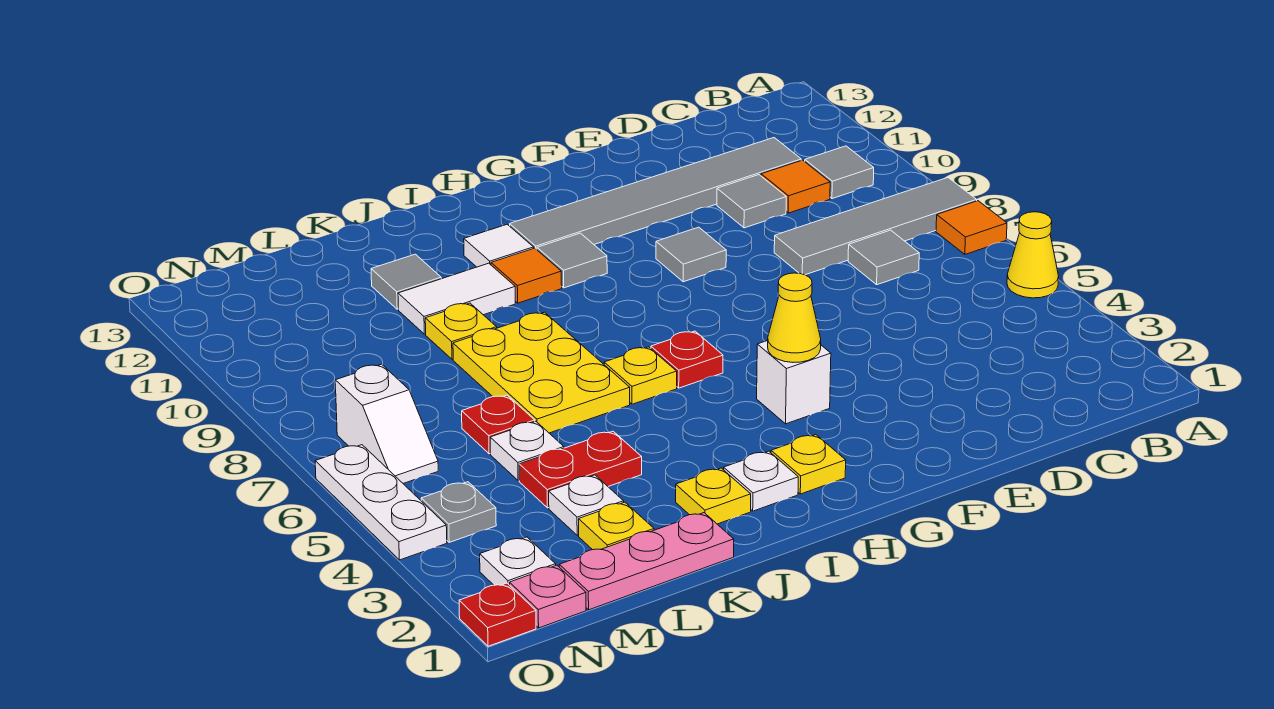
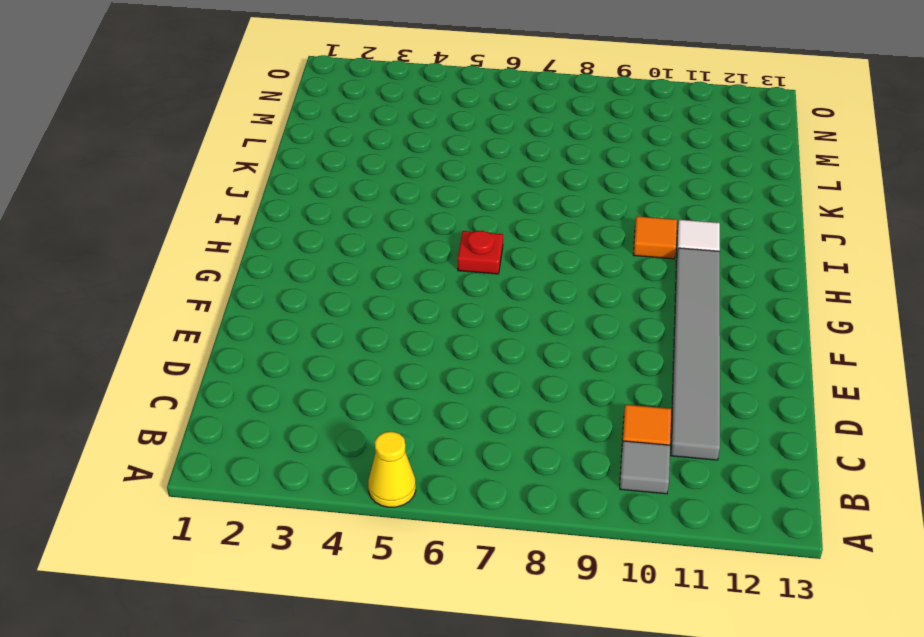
none -> orange tile A7 level 1
none -> grey tile A8:D8 level 1
none -> grey tile C7 level 1
none -> grey tile D10 level 1

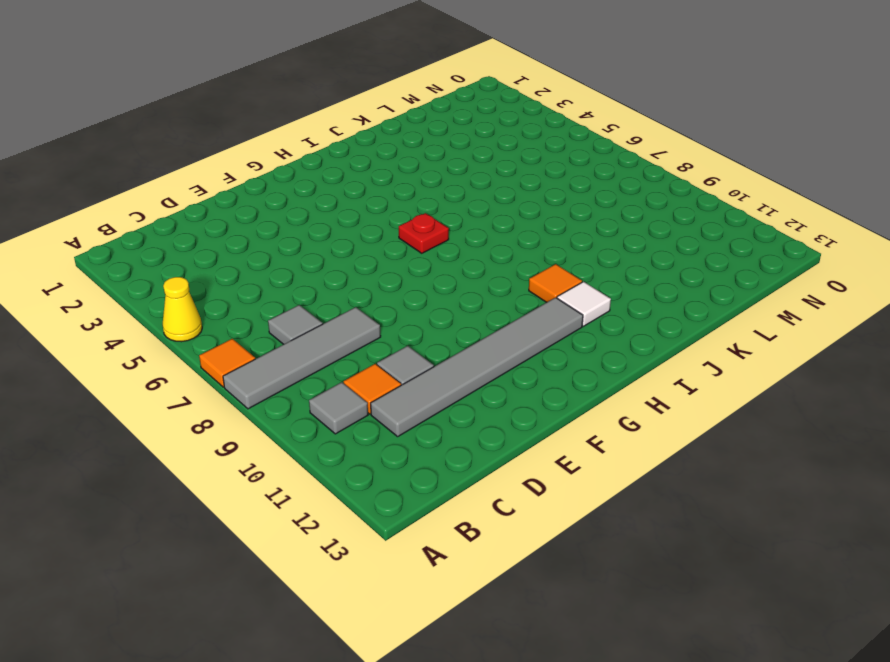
none -> grey tile F9 level 1
none -> white brick G4 level 1
none -> yellow plate H2 level 1
none -> grey tile H10 level 1

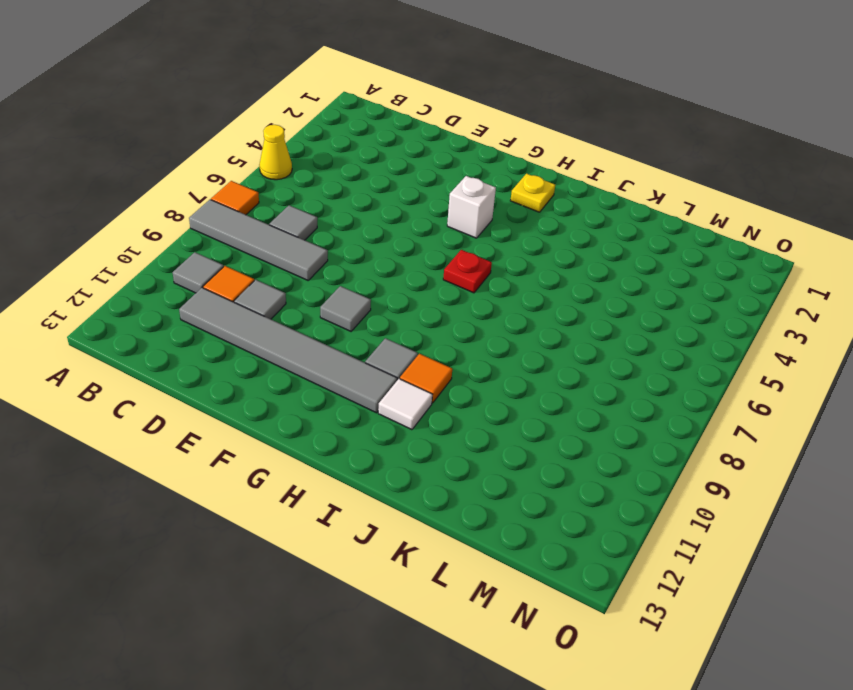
none -> white plate I2 level 1
none -> yellow plate I6 level 1
none -> yellow plate J2 level 1
none -> yellow plate J6:K8 level 1

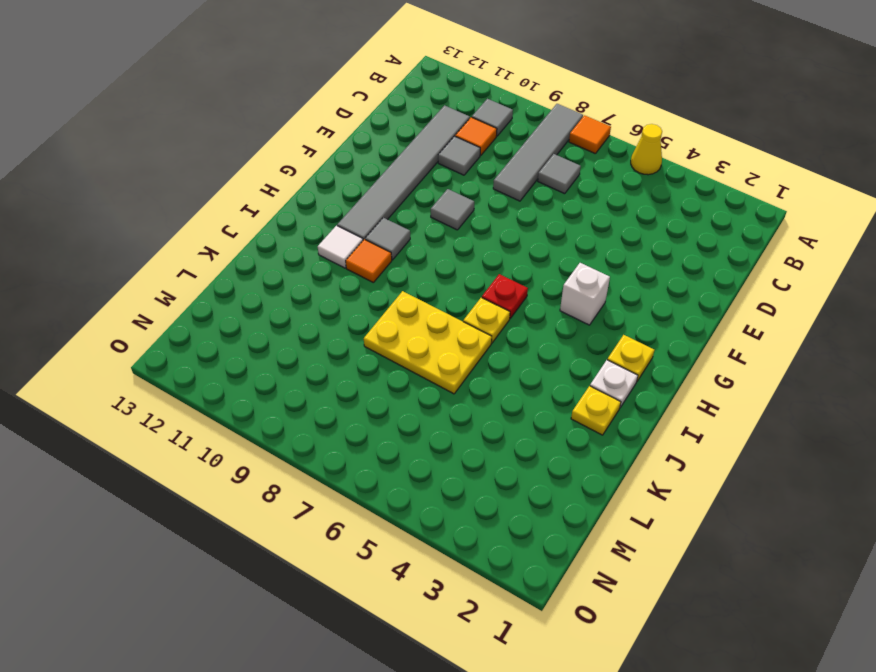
none -> white tile J10:K10 level 1
none -> pink plate K1:M1 level 1
none -> red plate K4:L4 level 1
none -> yellow plate K9 level 1

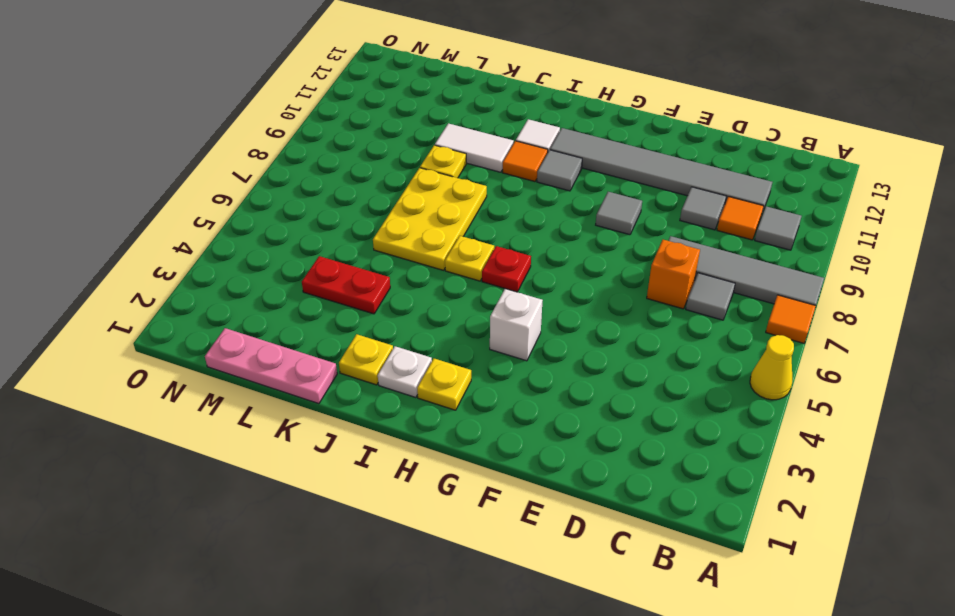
orange brick D7 level 1 -> none
none -> grey tile K11 level 1
none -> yellow plate L2 level 1
none -> white plate L3 level 1
none -> white plate L5 level 1

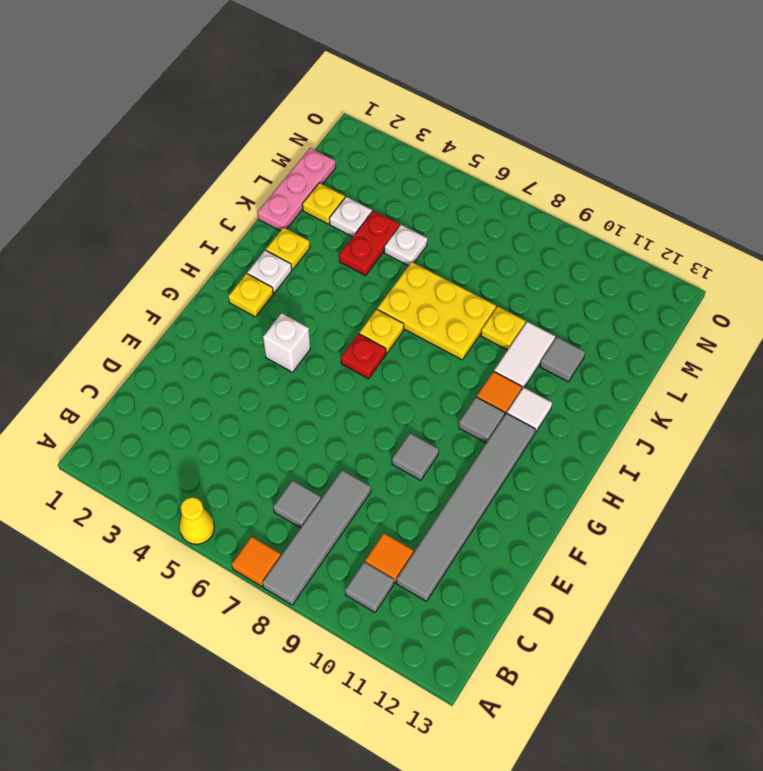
none -> grey tile D10 level 1
none -> red plate L6 level 1
none -> pink plate N1 level 1
none -> white plate N2 level 1

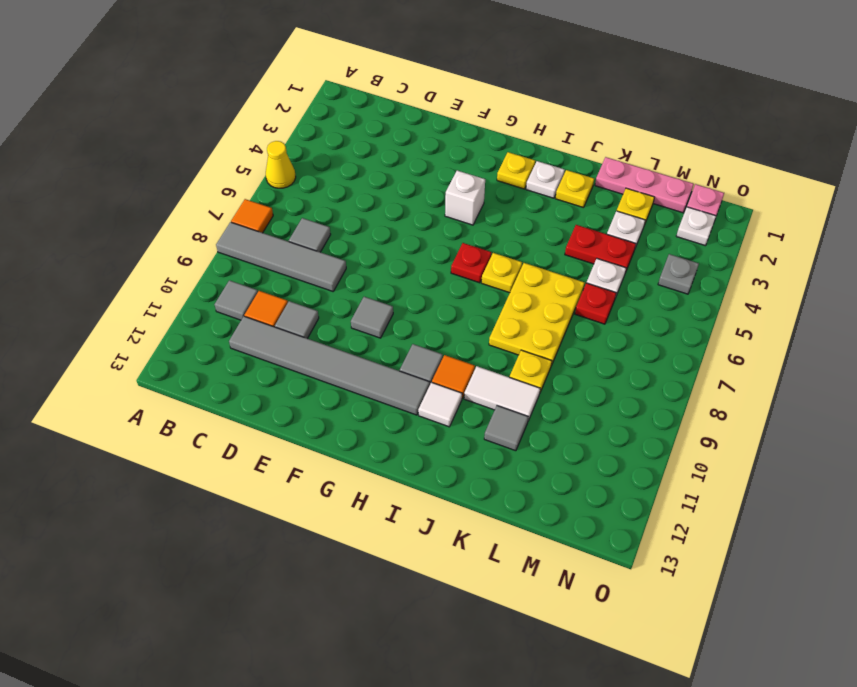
none -> white slope N6:N7 level 1 top 7
none -> red plate O1 level 1
none -> white plate O4:O6 level 1
none -> yellow cone G4 level 2

